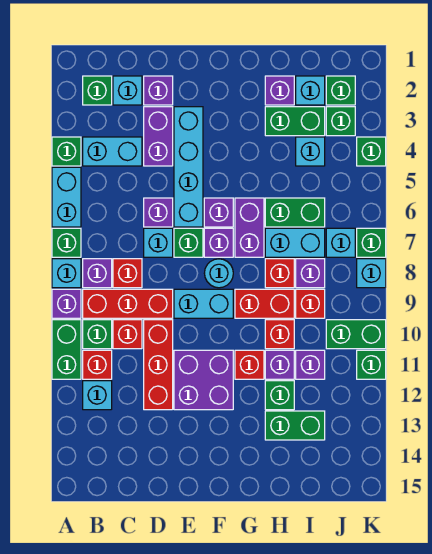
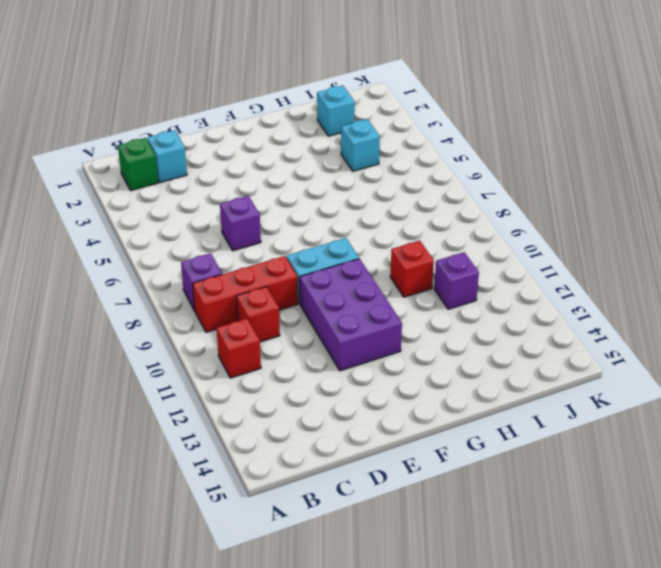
purple brick E10:F12 level 1 -> purple brick E11:F12 level 1
none -> green brick A4 level 1
none -> cyan brick A5:A6 level 1
none -> green brick A7 level 1
none -> cyan brick A8 level 1

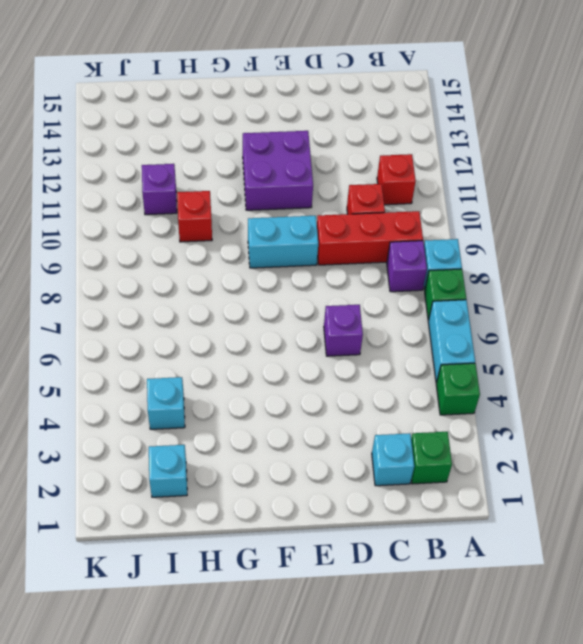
none -> purple brick A9 level 1
none -> green brick A10:A11 level 1
none -> cyan brick B4:C4 level 1
none -> green brick B10 level 1

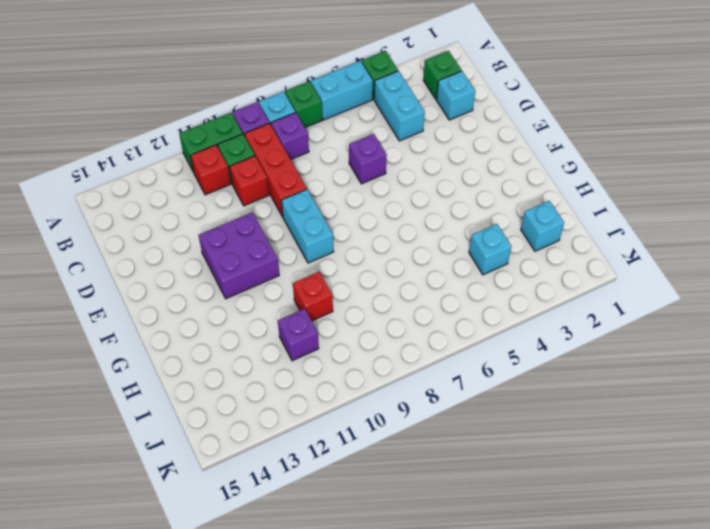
none -> cyan brick B12 level 1
none -> red brick C8 level 1
none -> purple brick D2 level 1
none -> purple brick D3:D4 level 1

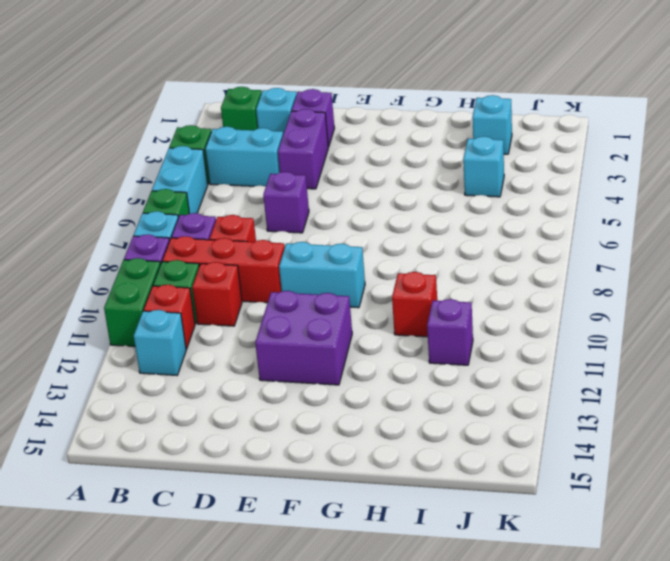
none -> cyan brick D7 level 1
none -> red brick D10:D12 level 1
none -> cyan brick E3:E6 level 1
none -> green brick E7 level 1

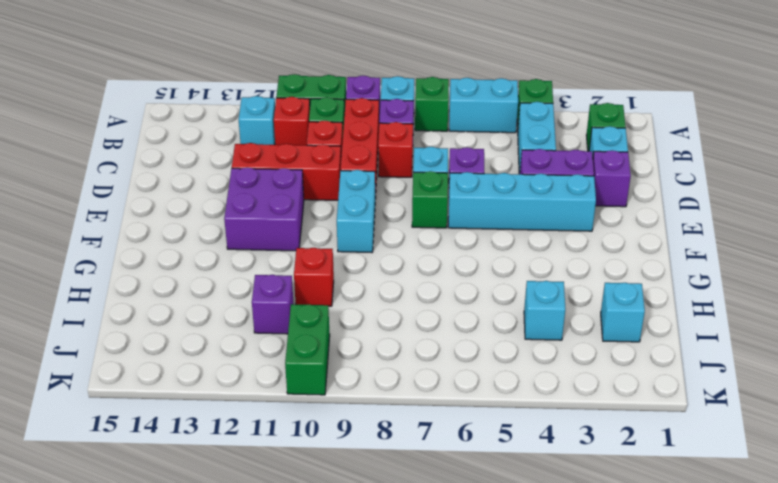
none -> purple brick F6 level 1
none -> purple brick F7 level 1
none -> cyan round brick F8 level 1
none -> purple brick G6:G7 level 1

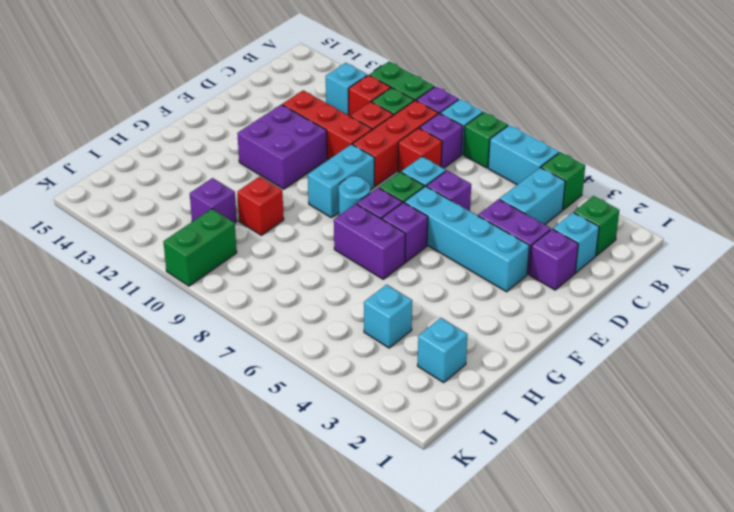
none -> red brick G9:H9 level 1
none -> red brick G11 level 1
none -> purple brick H2 level 1
none -> green brick H3:I3 level 1

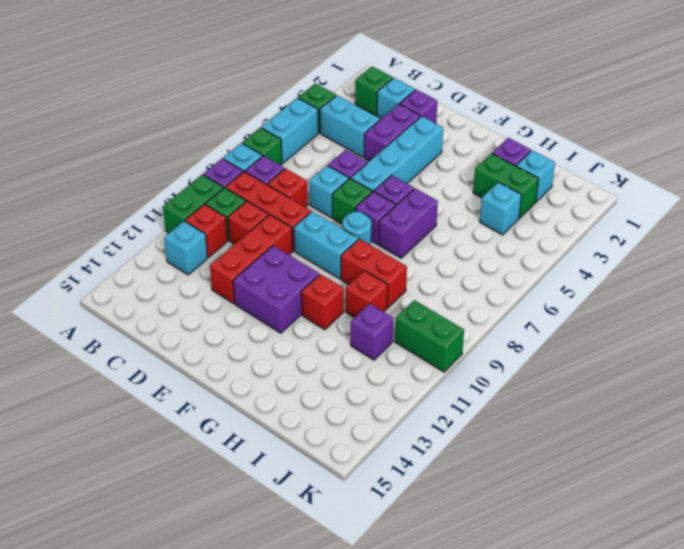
none -> green brick H6:I6 level 1
none -> cyan brick H7:I7 level 1
none -> red brick H8 level 1
none -> purple brick H11 level 1

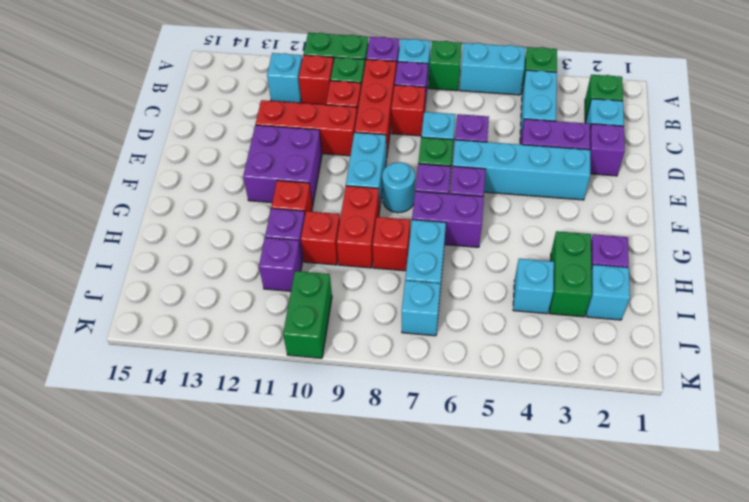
none -> green brick H6:I6 level 1
none -> green brick H12 level 1
none -> green brick H13:I13 level 1
none -> purple brick I8 level 1

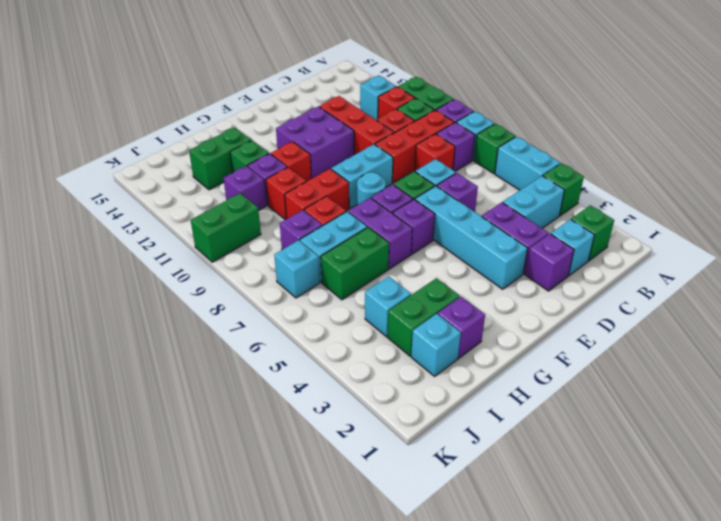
none -> red brick I9 level 1
none -> green brick J2 level 1
none -> green brick J3 level 1
none -> green brick K4 level 1

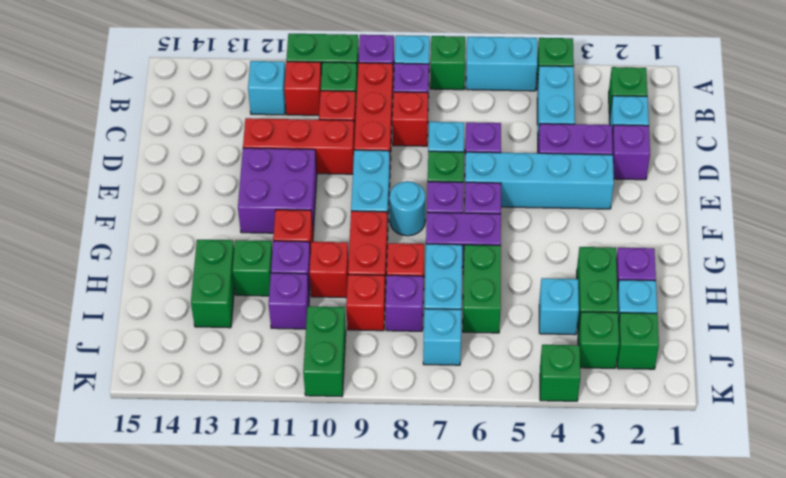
none -> green brick K7 level 1
none -> cyan brick K8 level 1
none -> green brick K11 level 1

